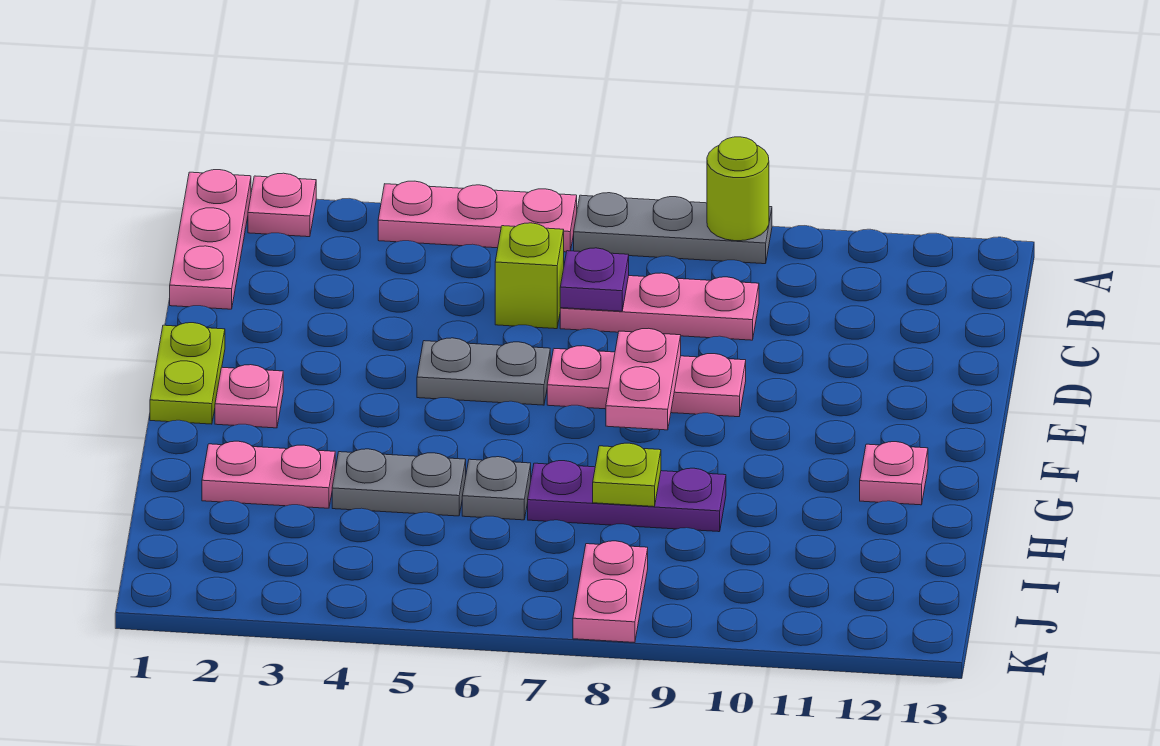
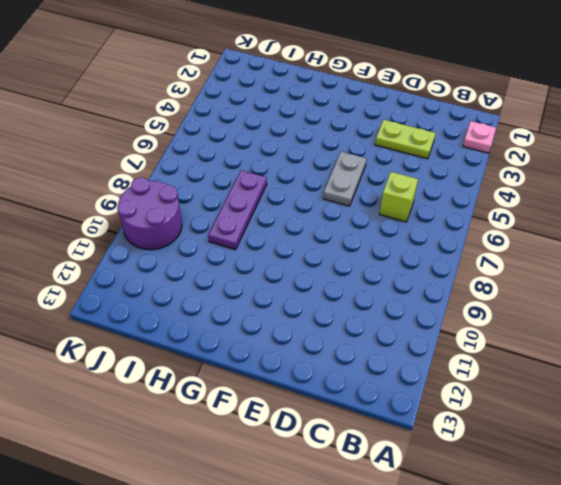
lime plate C3:D3 level 1 -> lime plate E1:F1 level 1
purple round brick J9:K10 level 1 -> none
none -> pink plate A1:C1 level 1
none -> pink plate A4:A6 level 1
none -> grey plate A7:A9 level 1

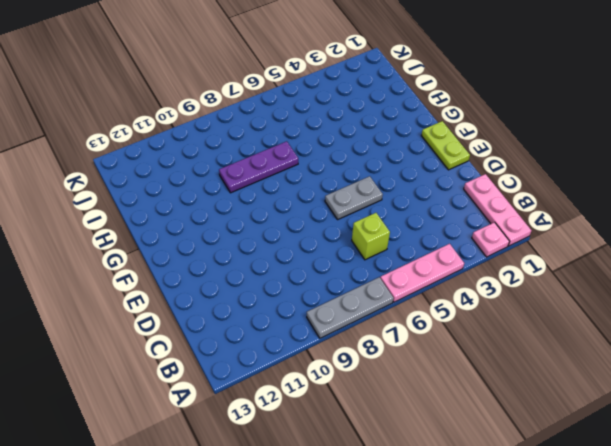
none -> pink plate C7:C9 level 1
none -> pink plate E7:E9 level 1
none -> pink plate F2 level 1

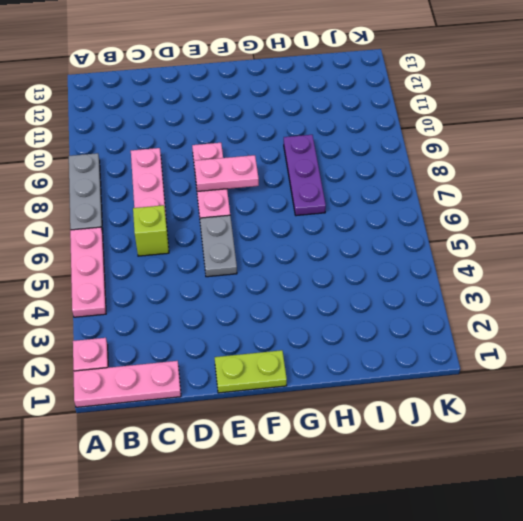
none -> pink plate F2 level 1
none -> pink plate G12 level 1
none -> pink plate H2:H3 level 1

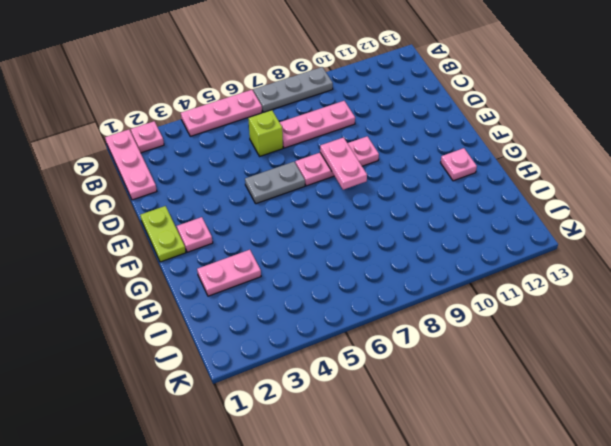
none -> grey plate H4:H5 level 1
none -> grey plate H6 level 1
none -> purple plate H7:H9 level 1

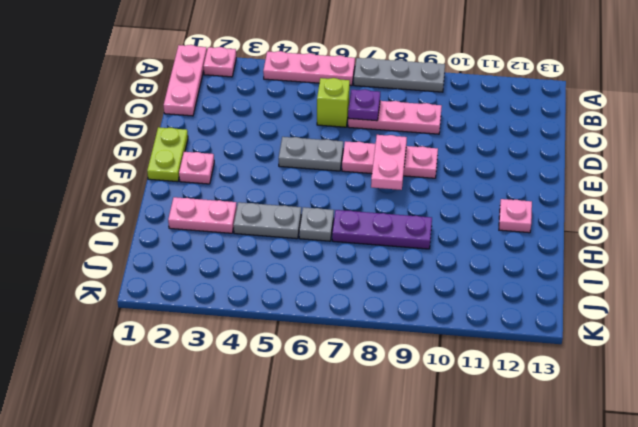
none -> pink plate J8:K8 level 1
none -> lime round brick A9 level 2
none -> lime plate H8 level 2

